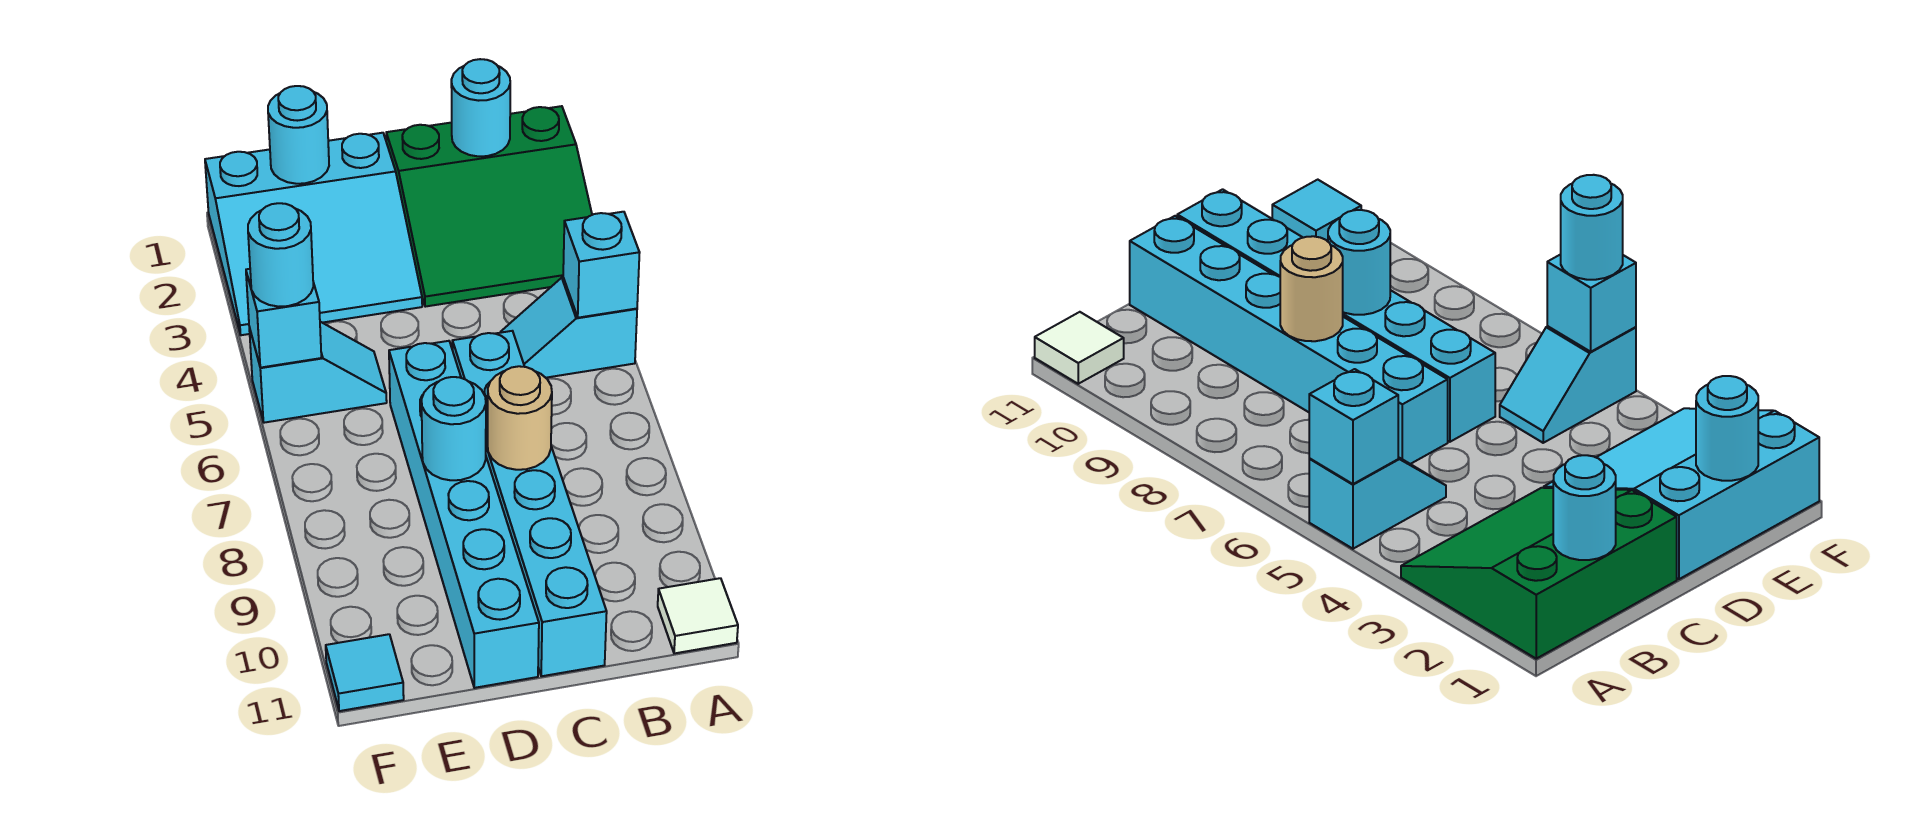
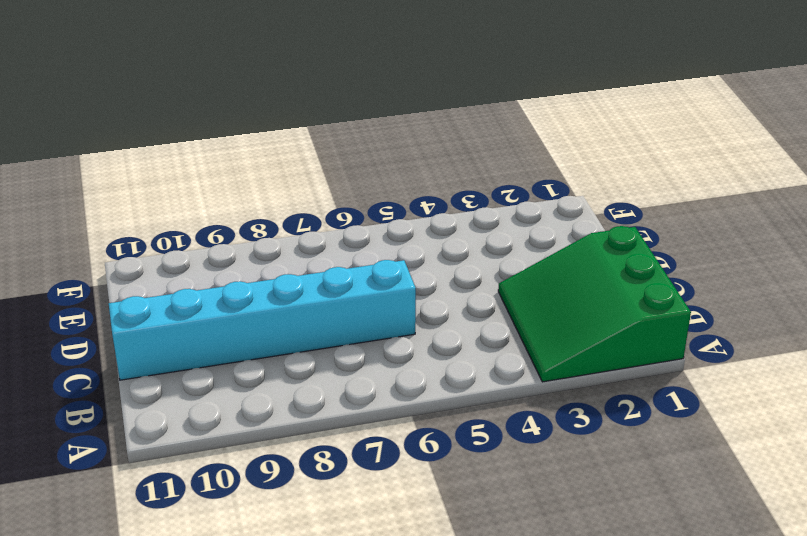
none -> cyan slope A5:B5 level 1 top A
none -> white tile A11 level 1
none -> cyan slope D1:F3 level 1 top 1

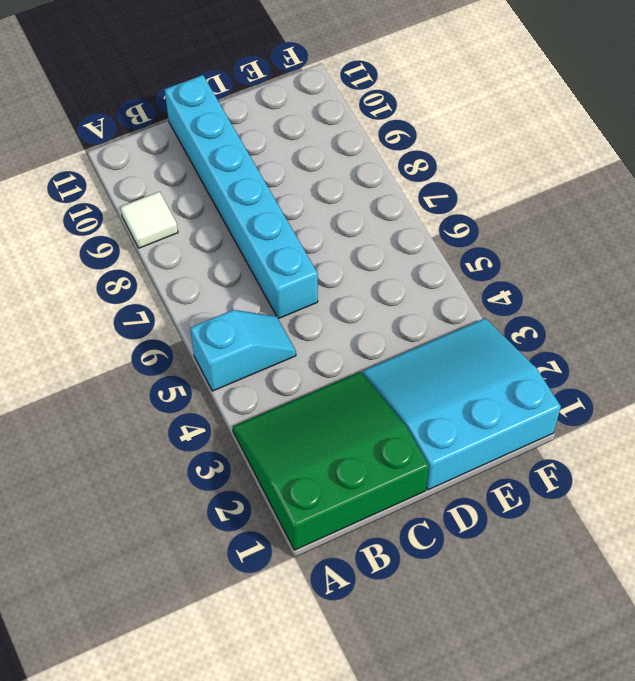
white tile A9 level 1 -> white tile A11 level 1
none -> cyan brick D6:D11 level 1
none -> cyan slope E5:F5 level 1 top F
none -> cyan tile F11 level 1

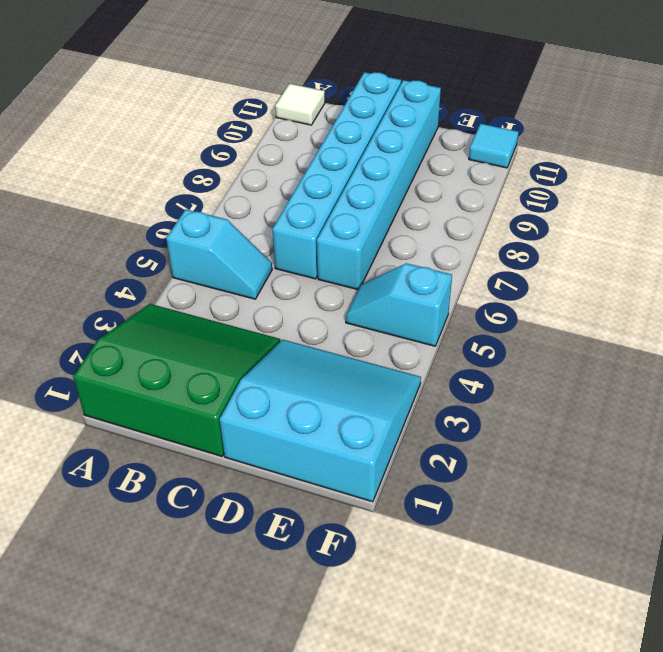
none -> cyan brick A5 level 2
none -> cyan round brick B1 level 2
none -> tan round brick C8 level 2

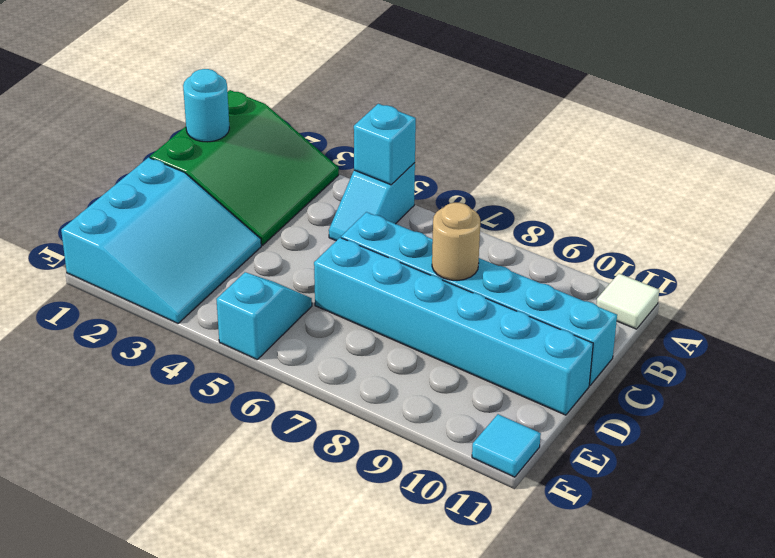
none -> cyan round brick D8 level 2
none -> cyan round brick E1 level 2
none -> cyan brick F5 level 2

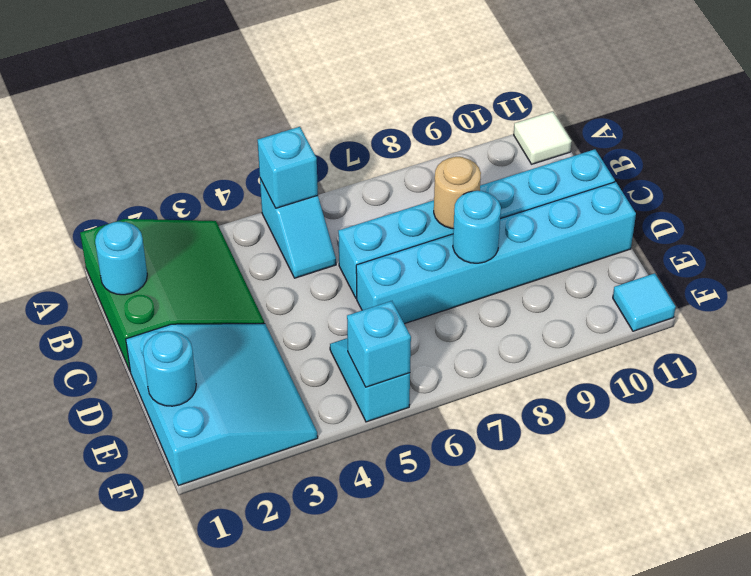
none -> cyan round brick F5 level 3

